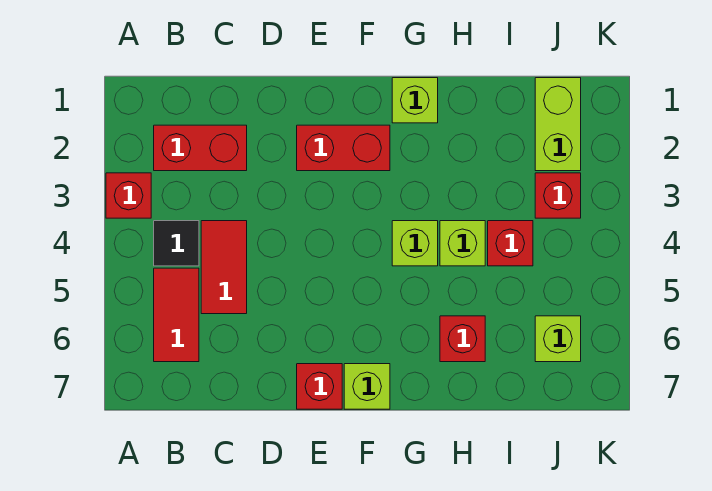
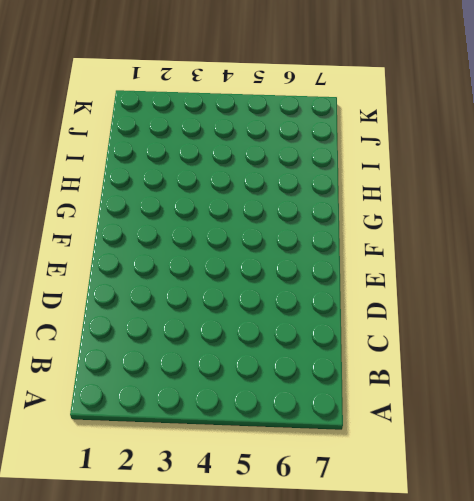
none -> red brick A3 level 1
none -> red brick B2:C2 level 1
none -> black tile B4 level 1

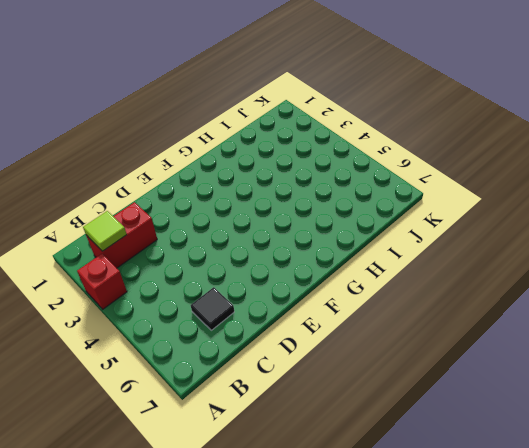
lime tile B2 level 2 -> none
black tile C6 level 1 -> black tile B4 level 1
none -> red tile B5:B6 level 1
none -> red tile C4:C5 level 1
none -> red brick E2:F2 level 1

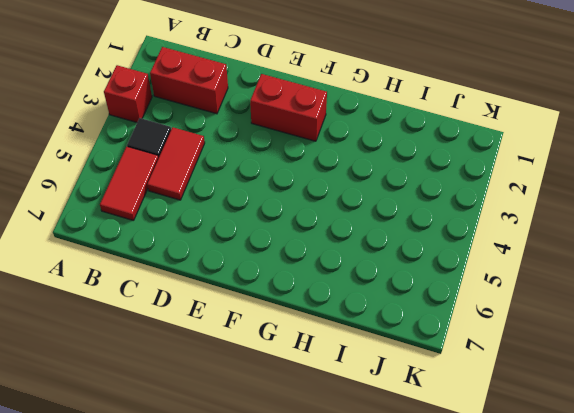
none -> red brick E7 level 1
none -> lime brick F7 level 1
none -> lime brick G1 level 1

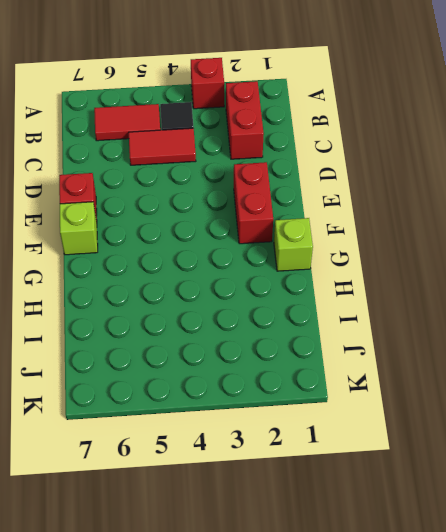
none -> lime brick G4 level 1
none -> lime brick H4 level 1
none -> red brick H6 level 1

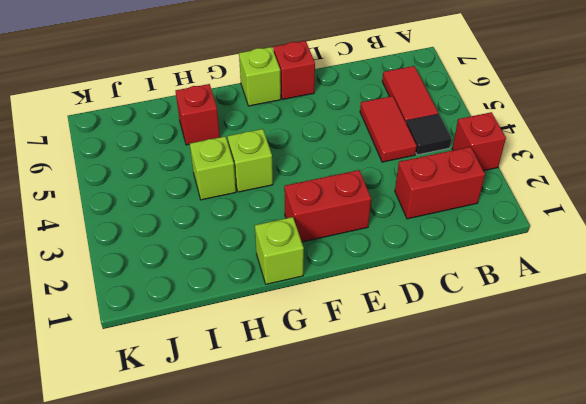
none -> red brick I4 level 1
none -> lime brick J1:J2 level 1
none -> red brick J3 level 1

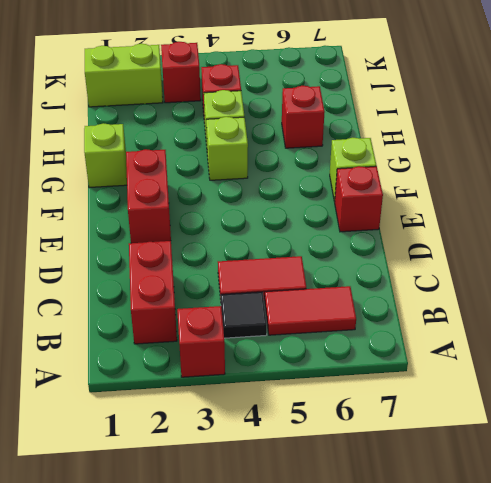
none -> lime brick J6 level 1

